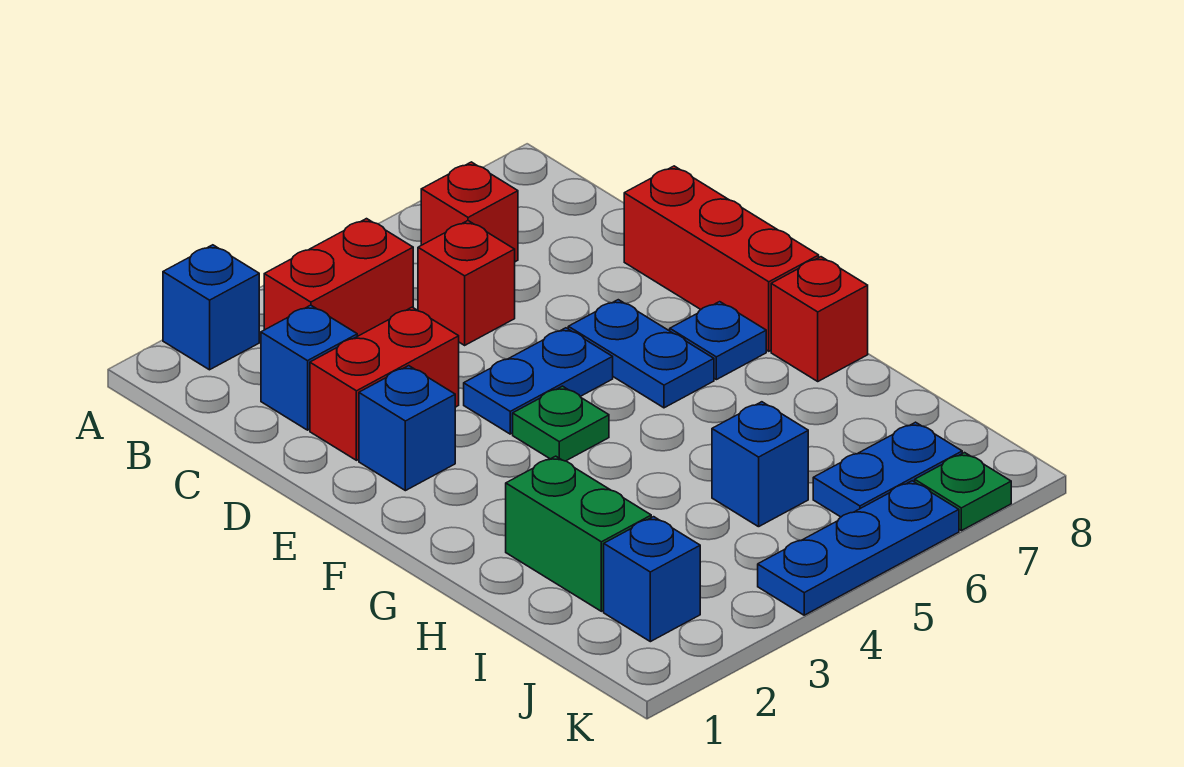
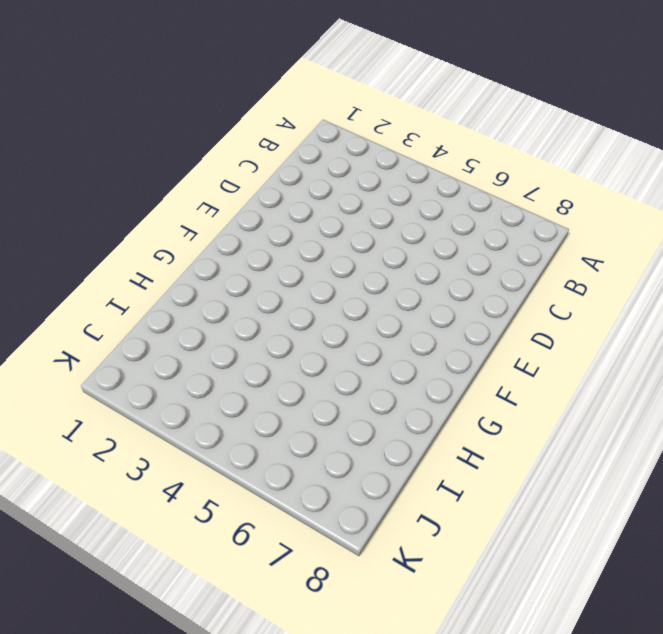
none -> blue brick A2 level 1
none -> red brick B3:B4 level 1
none -> red brick B6 level 1

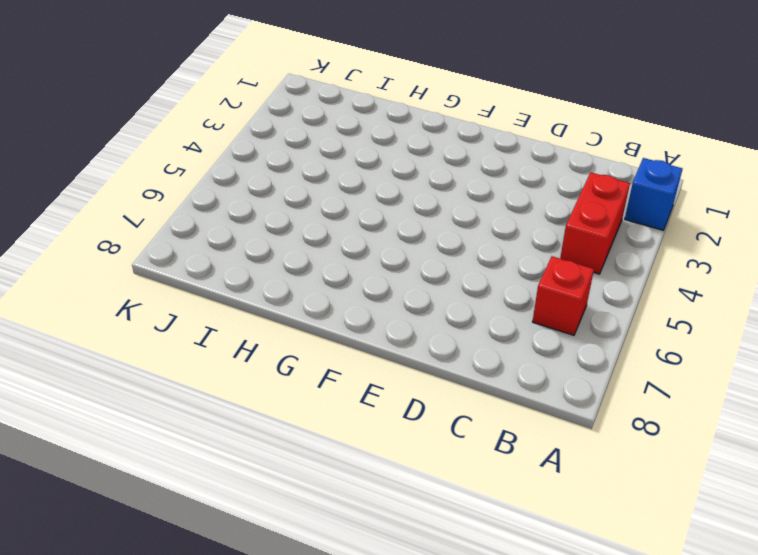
none -> blue brick C2 level 1
none -> red brick C5 level 1
none -> red brick D2:D3 level 1

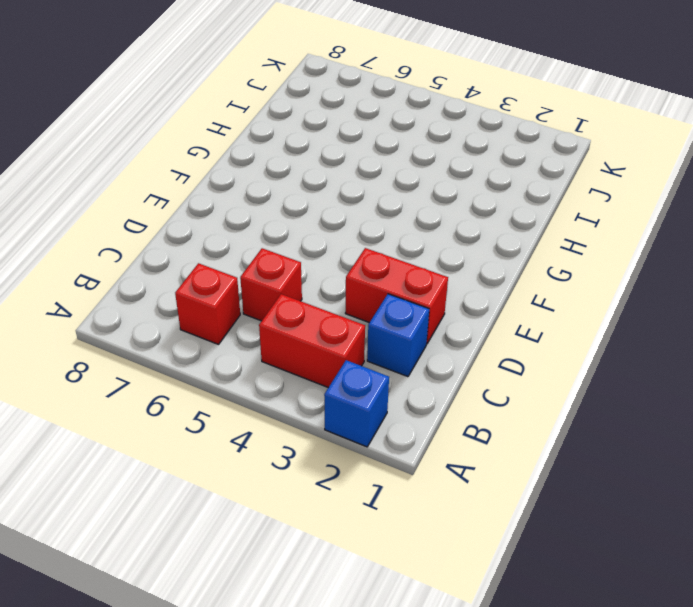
none -> red brick D8:F8 level 1
none -> blue brick E2 level 1
none -> blue plate E4:E5 level 1

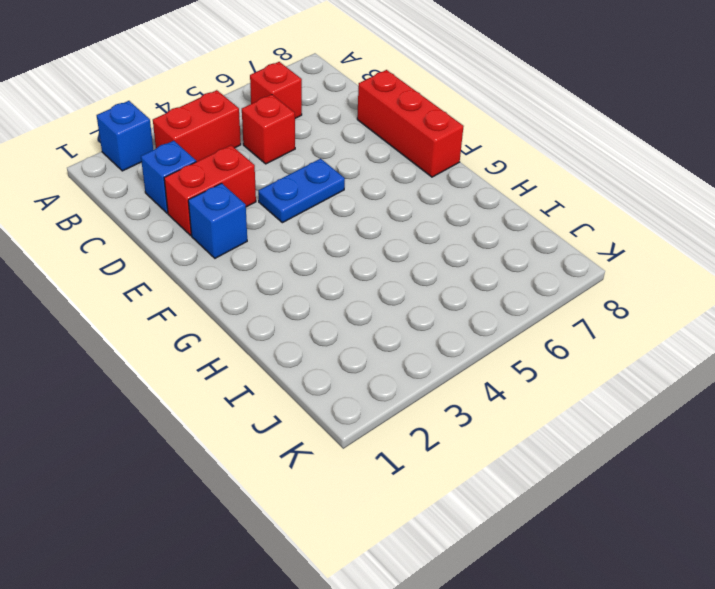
none -> blue plate E6:F6 level 1
none -> green plate F4 level 1
none -> blue plate F7 level 1

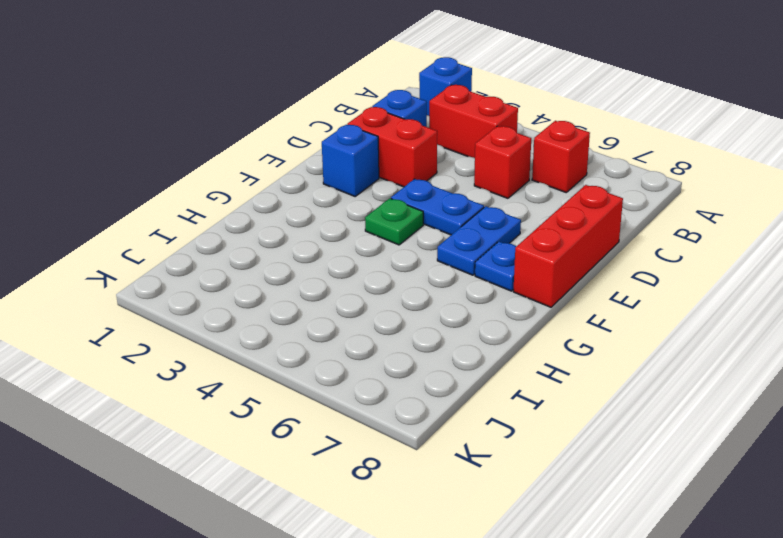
none -> red brick G8 level 1
none -> green brick H2:I2 level 1
none -> blue brick I5 level 1

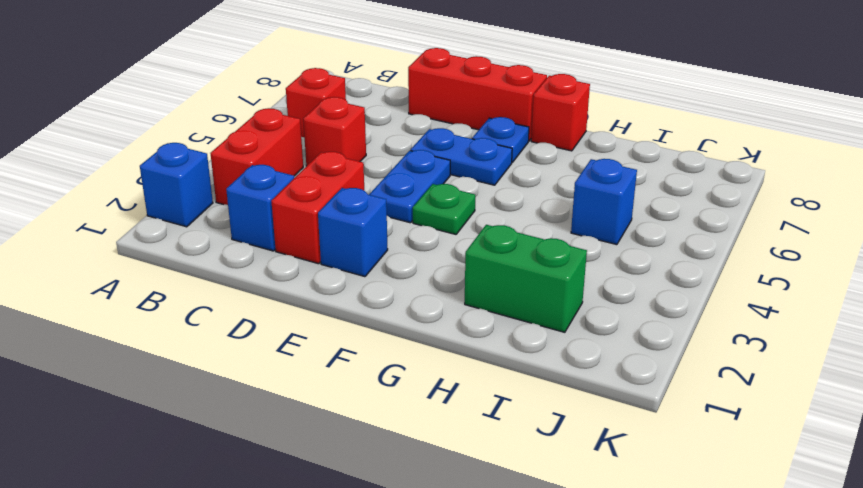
none -> blue brick J2 level 1
none -> blue plate J6:J7 level 1
none -> blue plate K4:K6 level 1

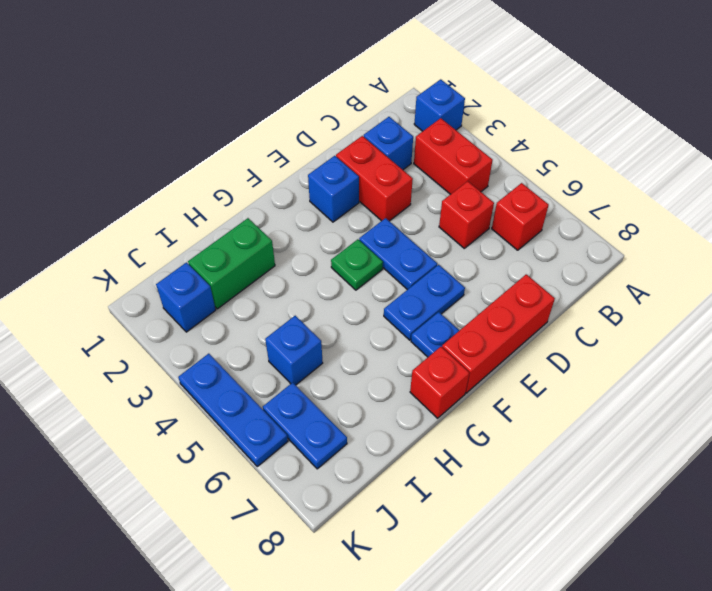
none -> green plate K7 level 1

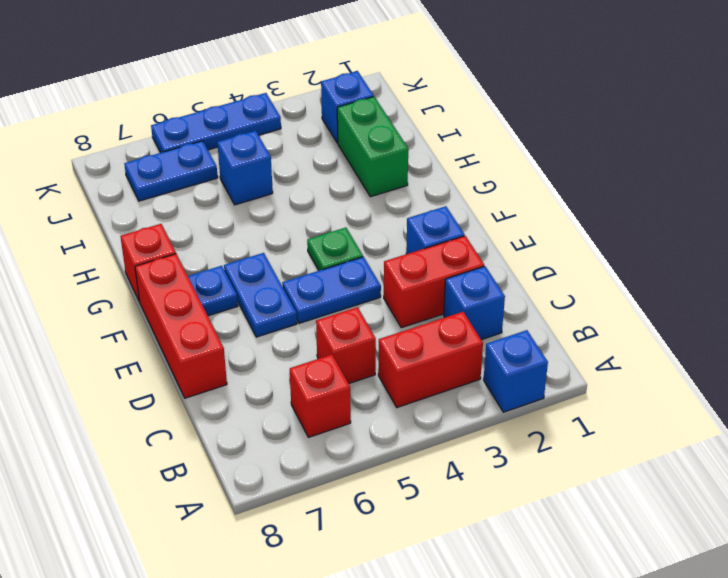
none -> green plate K7 level 1

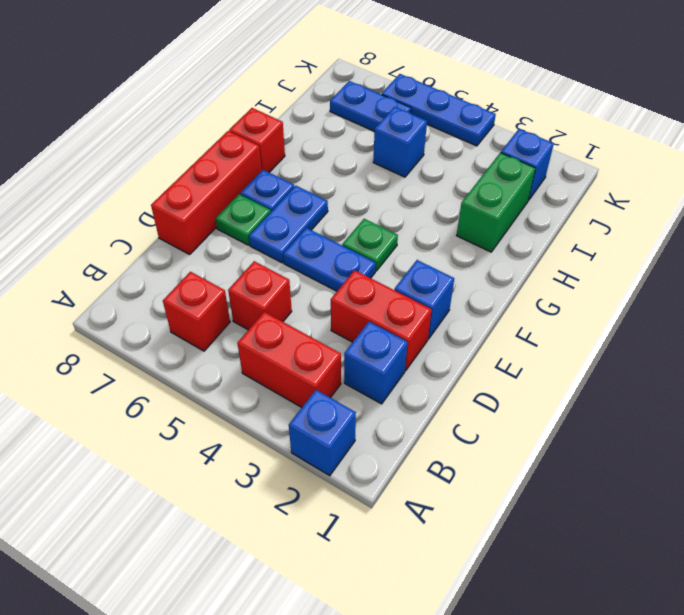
green plate E7 level 1 -> green plate K7 level 1

